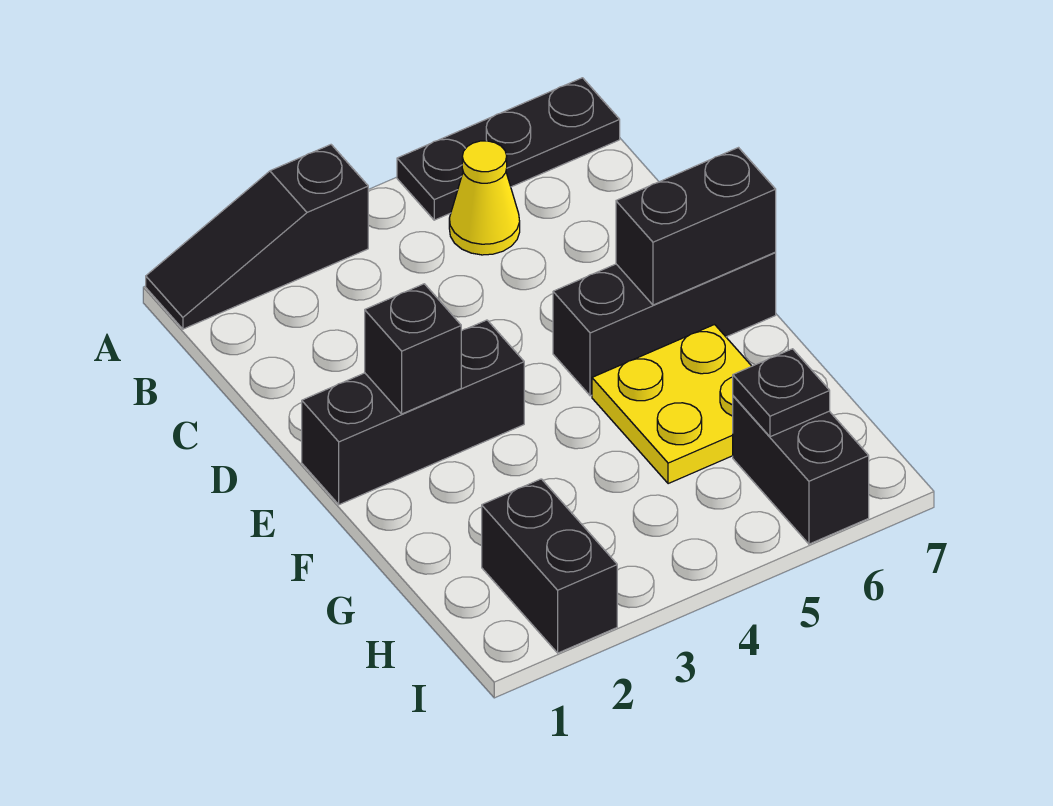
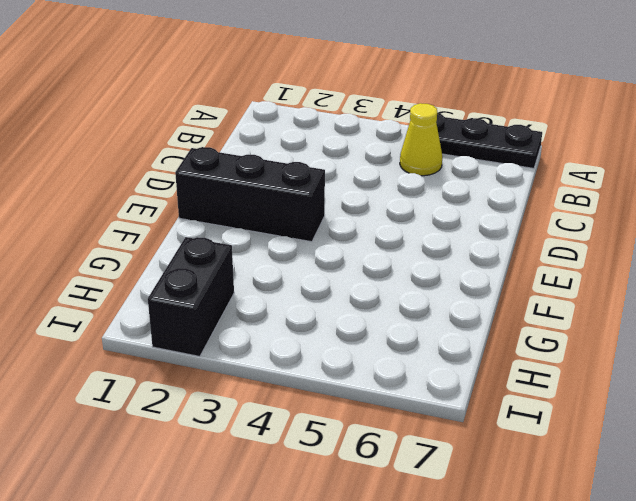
none -> black slope A1:A3 level 1 top 3
none -> black brick E5:E7 level 1

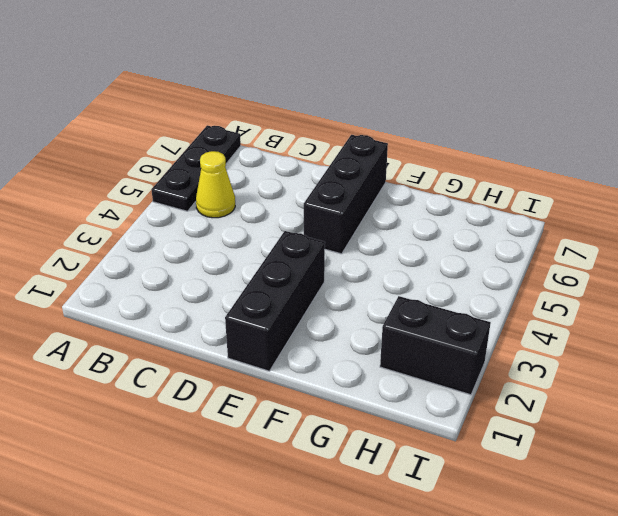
none -> black slope A1:A3 level 1 top 3
none -> yellow plate F5:G6 level 1

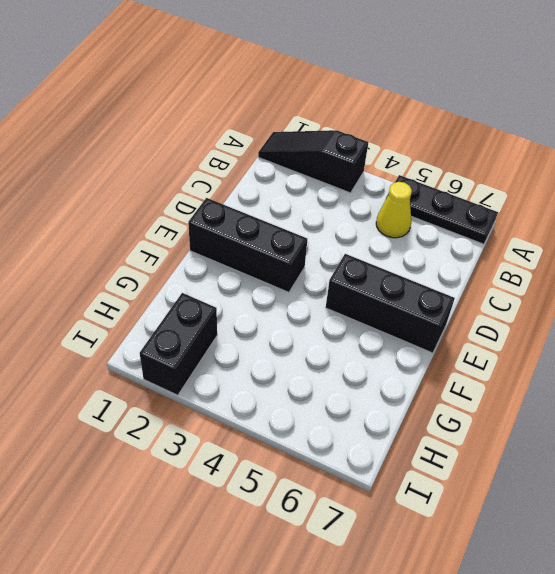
none -> yellow plate F5:G6 level 1
none -> black brick H6:I6 level 1

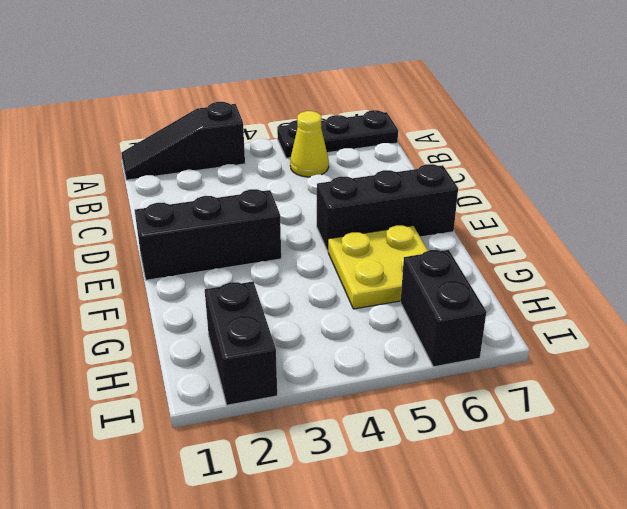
none -> black brick E2 level 2
none -> black brick E6:E7 level 2

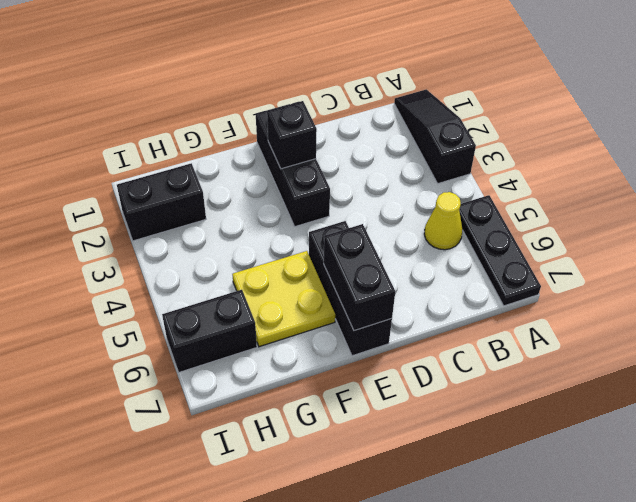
none -> black plate H6 level 2

